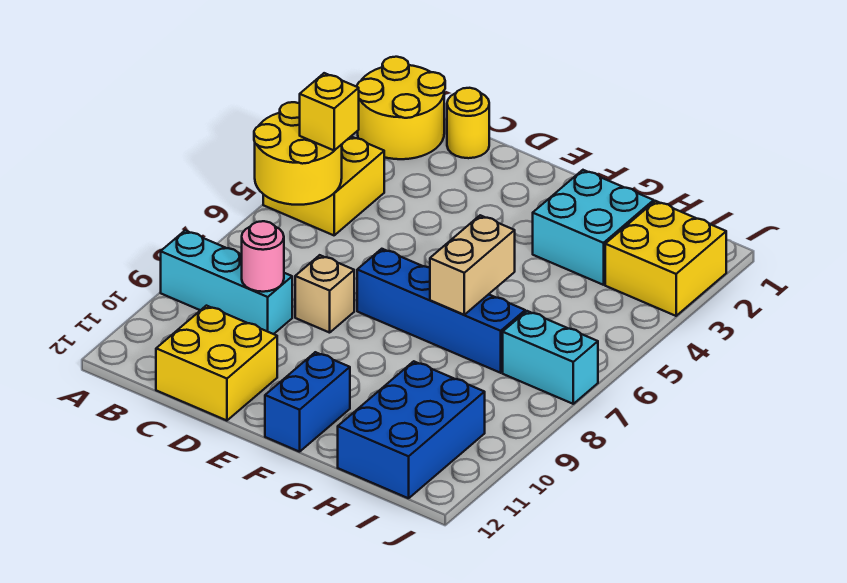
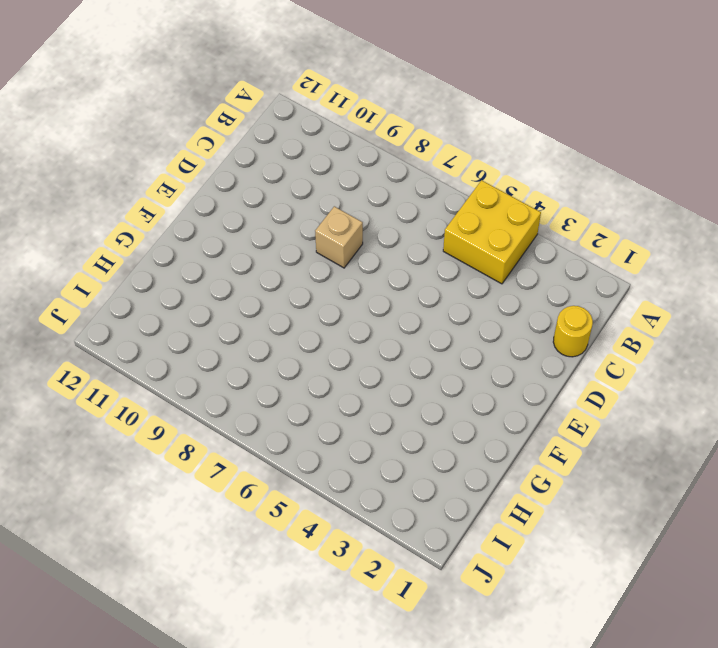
none -> yellow round brick A1:B2 level 1
none -> cyan brick A9:C9 level 1
none -> yellow brick C11:D12 level 1

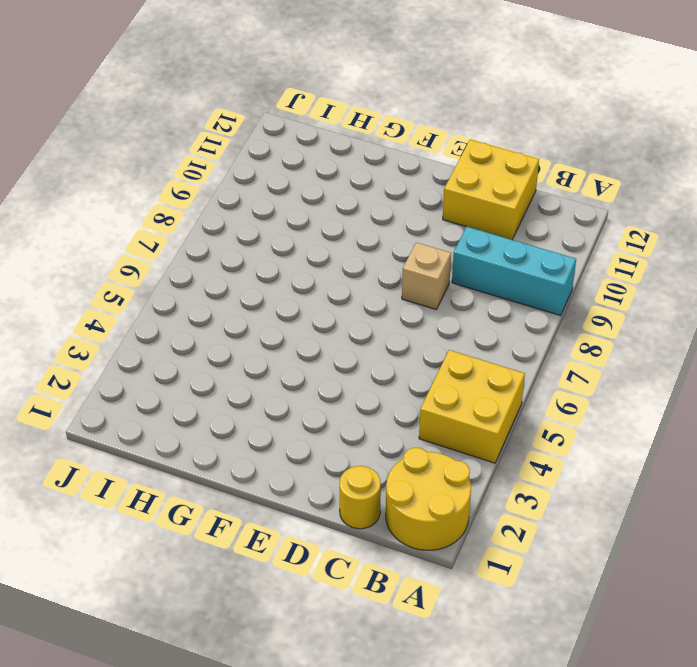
none -> blue brick E7:H7 level 1
none -> blue brick F11:F12 level 1
none -> cyan brick G2:H3 level 1

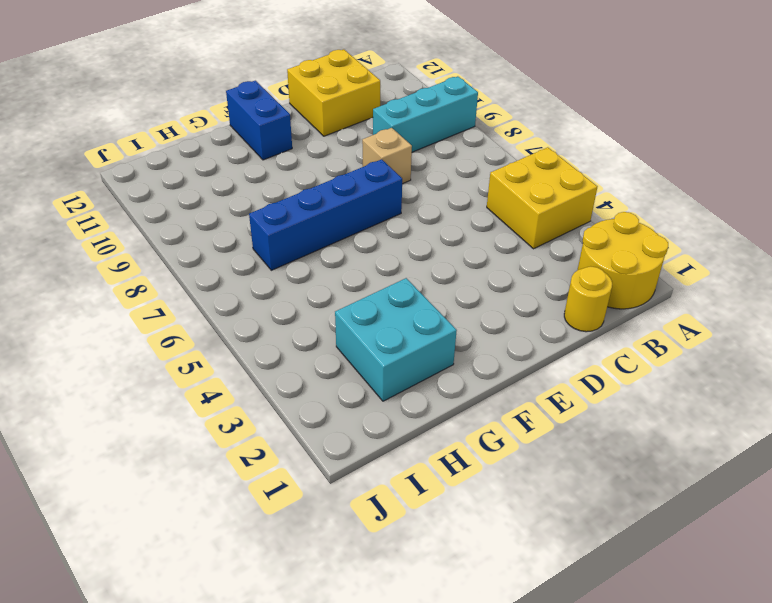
none -> blue brick H10:I12 level 1
none -> yellow brick I2:J3 level 1
none -> cyan brick I7:J7 level 1

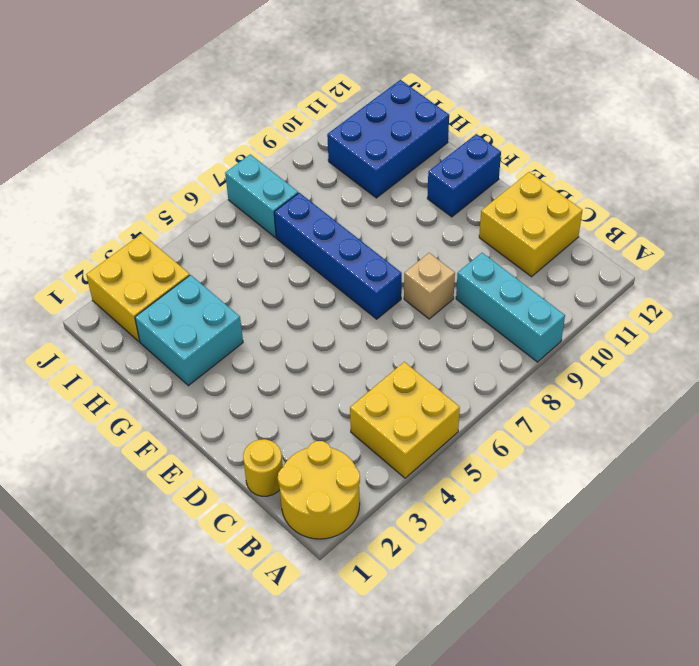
none -> yellow round brick A5:B6 level 2
none -> pink round brick C9 level 2
none -> tan brick G6:G7 level 2

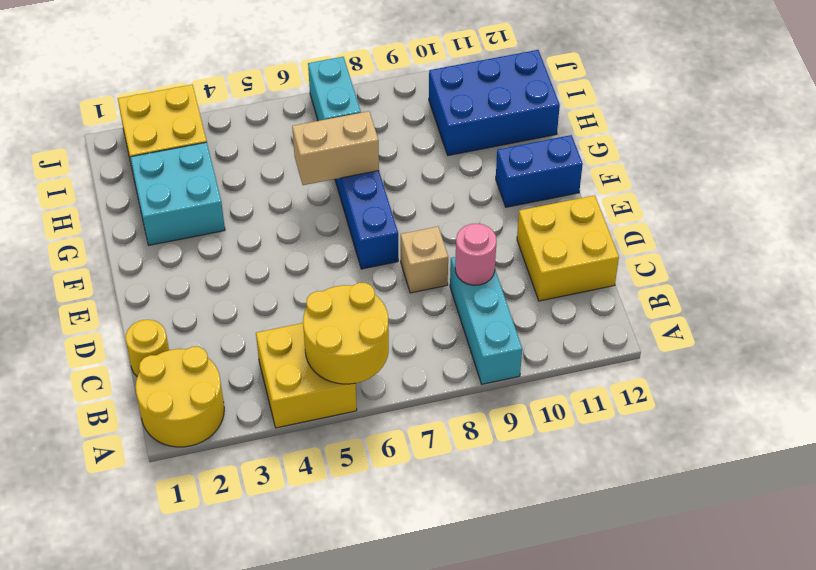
none -> yellow brick B5 level 3

